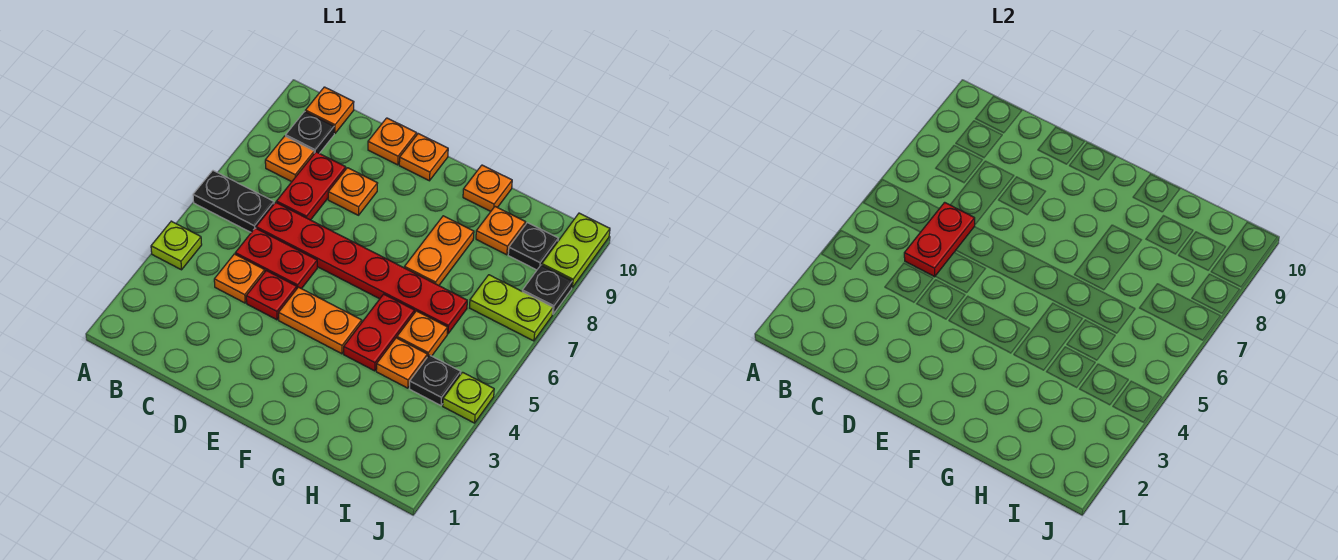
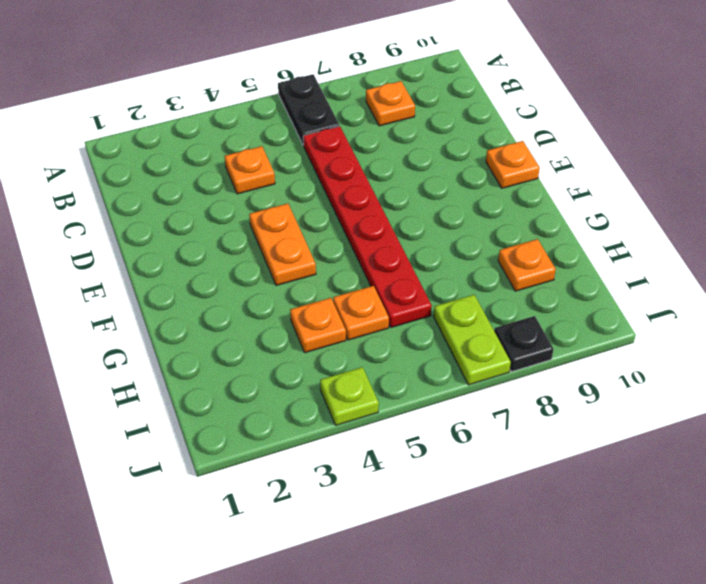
none -> lime plate A4 level 1
none -> black plate B9 level 1
none -> orange plate B10 level 1

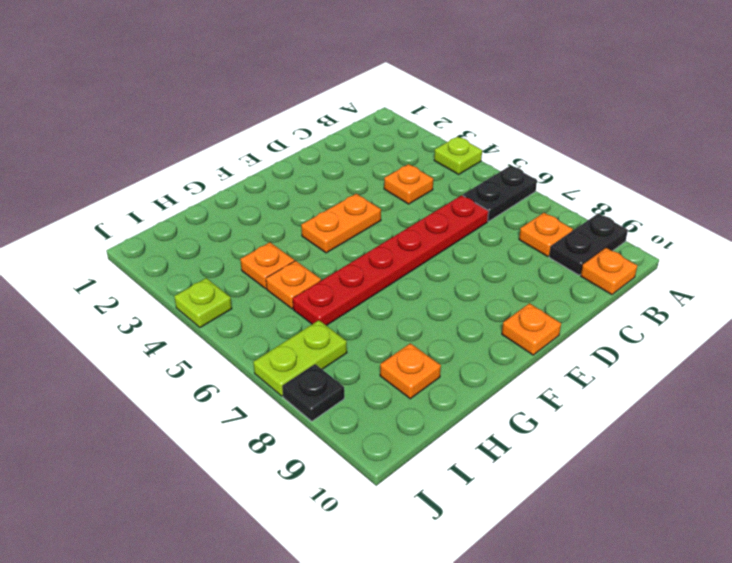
black plate A9:B9 level 1 -> black plate B9 level 1
none -> red plate C5:D5 level 1
none -> red plate C7:C8 level 1
none -> red plate D4 level 1

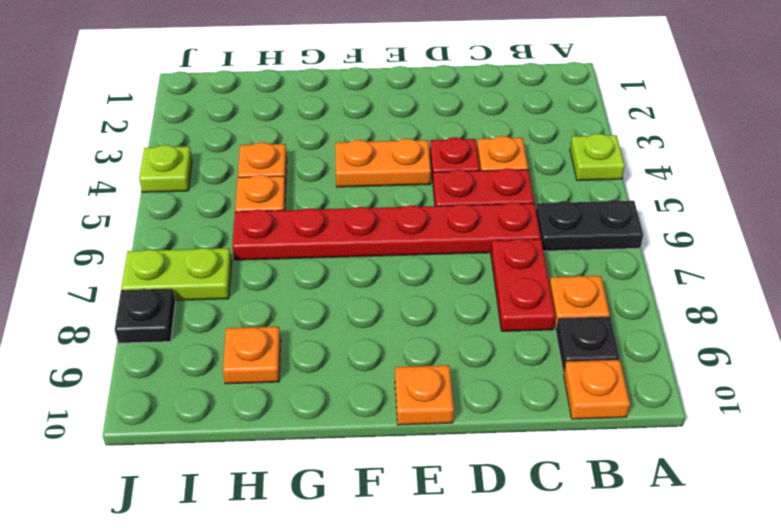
none -> orange plate D8 level 1
none -> orange plate D10 level 1
none -> red plate G4:G5 level 1

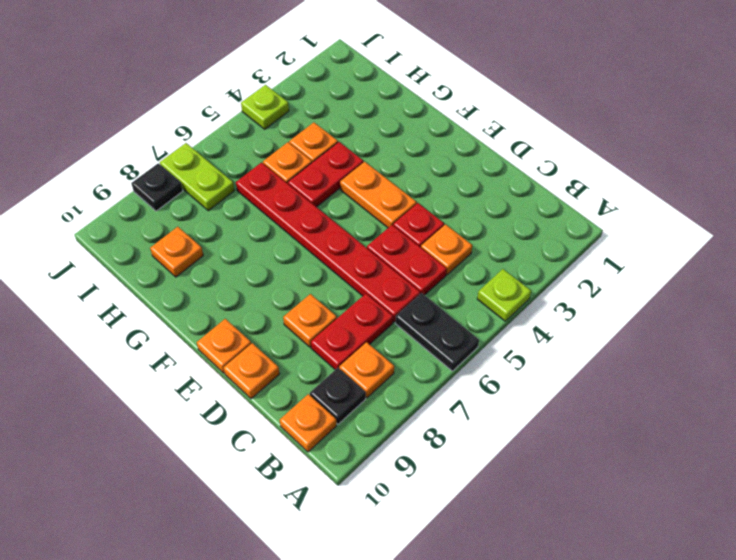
none -> orange plate G7:G8 level 1
none -> orange plate G10 level 1
none -> black plate I4 level 1

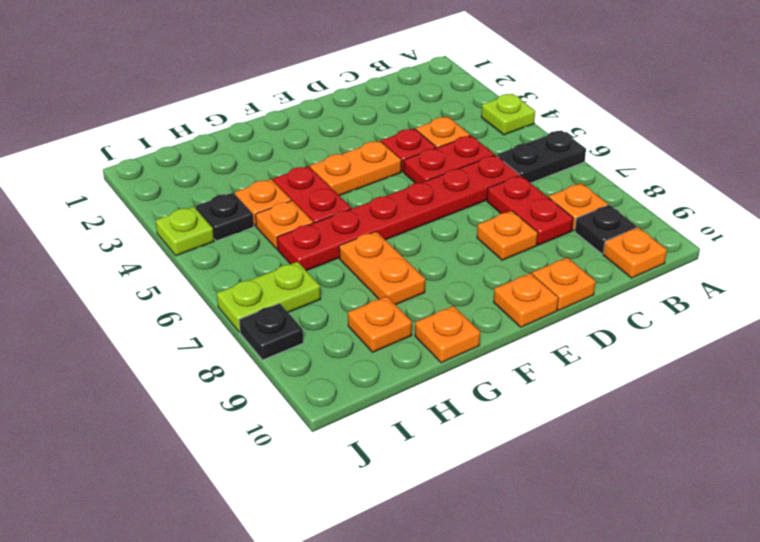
none -> black plate I9 level 1
none -> lime plate J9:J10 level 1
none -> red plate C5:C6 level 2

